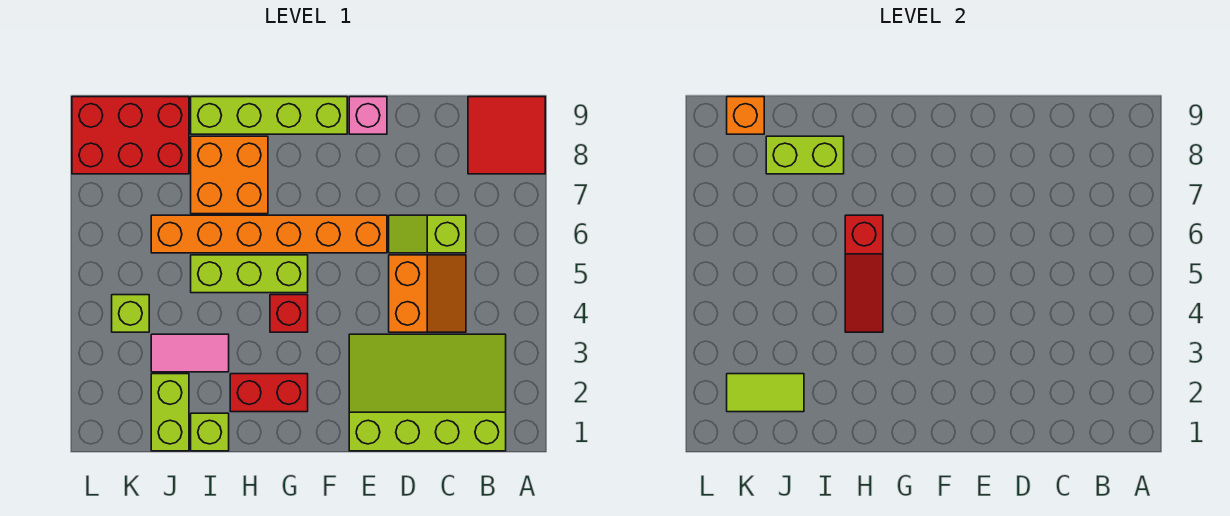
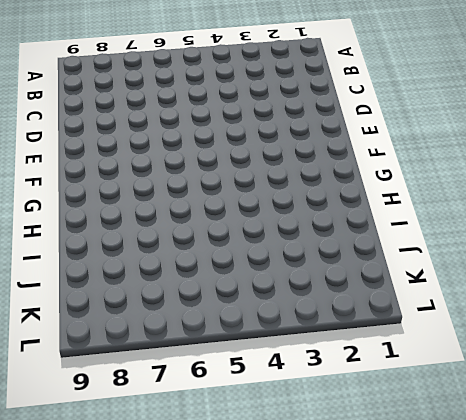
none -> red tile A8:B9 level 1
none -> lime slope B1:E3 level 1 top 1
none -> orange slope C4:D5 level 1 top D

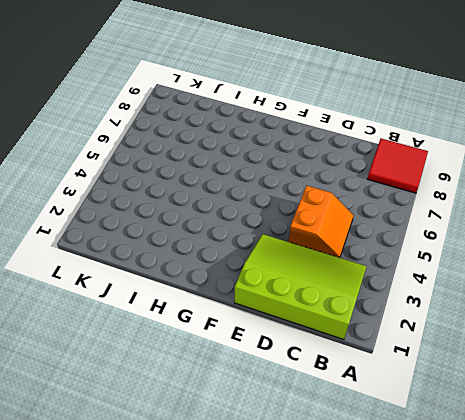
none -> lime slope C6:D6 level 1 top C
none -> orange brick E6:J6 level 1
none -> pink brick E9 level 1

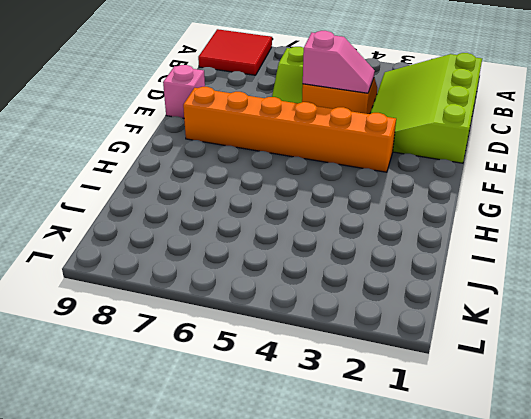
pink slope D4:D5 level 2 top 5 -> none
orange brick F3:F8 level 1 -> orange brick E6:J6 level 1
none -> lime brick F9:I9 level 1
none -> red brick G2:H2 level 1
none -> red brick G4 level 1

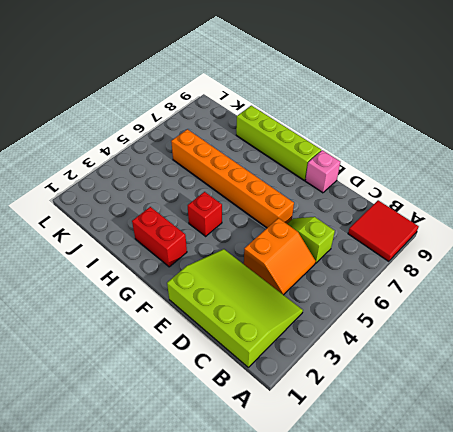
none -> lime brick G5:I5 level 1
none -> orange brick H7:I8 level 1
none -> lime brick I1 level 1

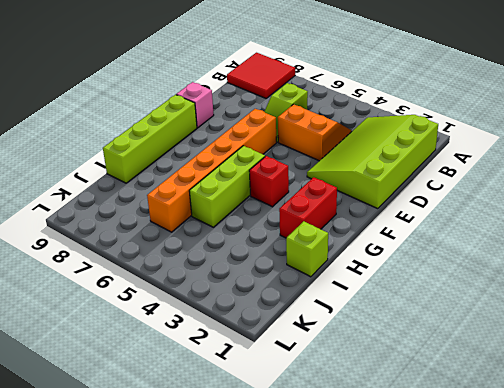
none -> orange brick H7:I8 level 1
none -> pink tile I3:J3 level 1
none -> lime brick J1:J2 level 1

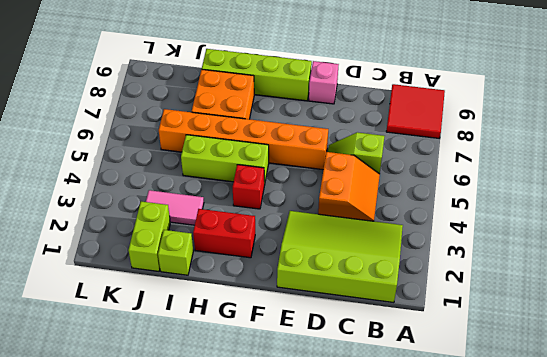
none -> red brick J8:L9 level 1
none -> lime brick K4 level 1
none -> red slope H4:H6 level 2 top 6

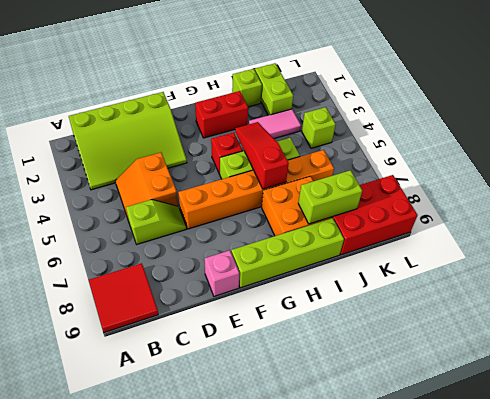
none -> lime tile J2:K2 level 2
none -> orange brick K9 level 2

